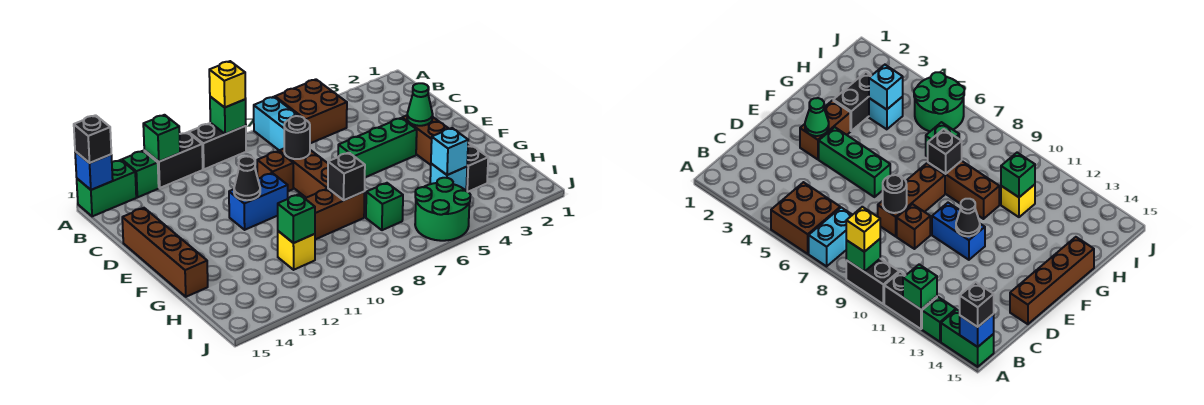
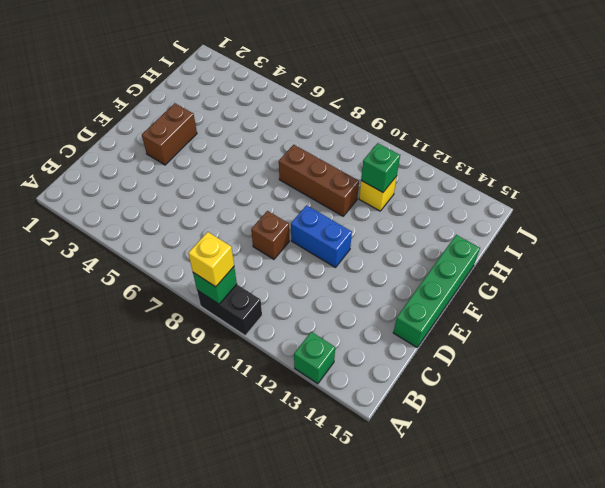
green brick D15:G15 level 1 -> brown brick D15:G15 level 1
none -> brown brick A5:B6 level 1
none -> cyan brick A7:B7 level 1
none -> black brick A11:A12 level 1

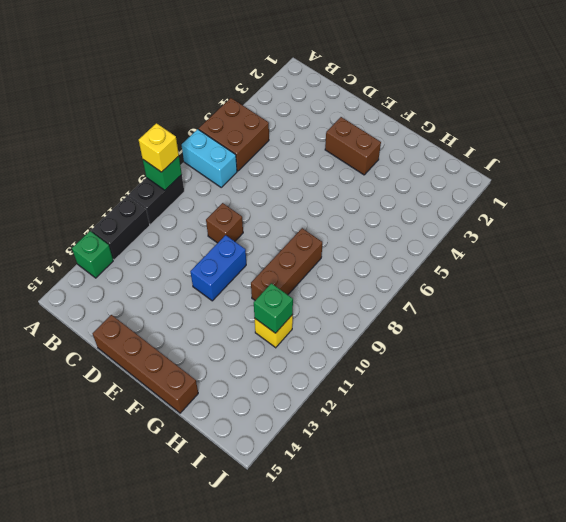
none -> green brick A14:A15 level 1
none -> brown brick D8:F8 level 1
none -> green brick E4:E6 level 1

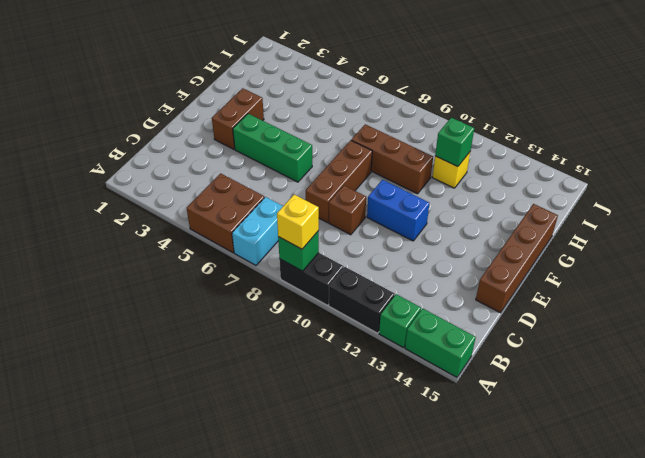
none -> black brick G3:H3 level 1
none -> cyan brick H4 level 1
none -> green brick H7 level 1

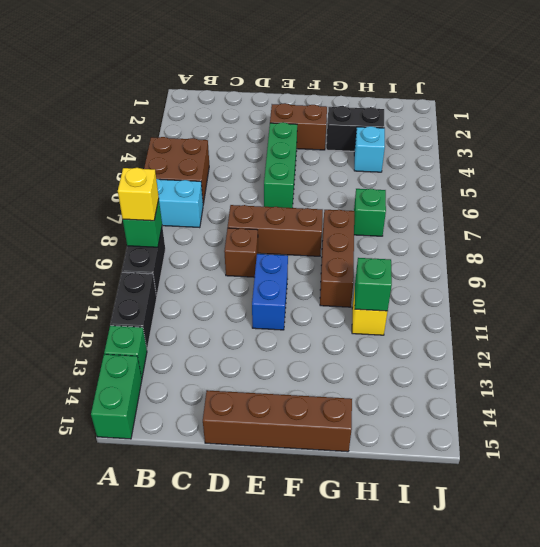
none -> green round brick I5:J6 level 1
none -> green brick A12 level 2
none -> blue brick A15 level 2

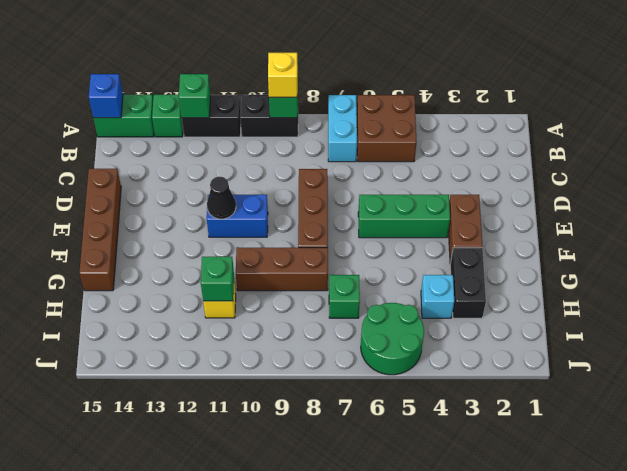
none -> brown brick D9 level 1
none -> black round brick D8 level 2
none -> green cone E3 level 2

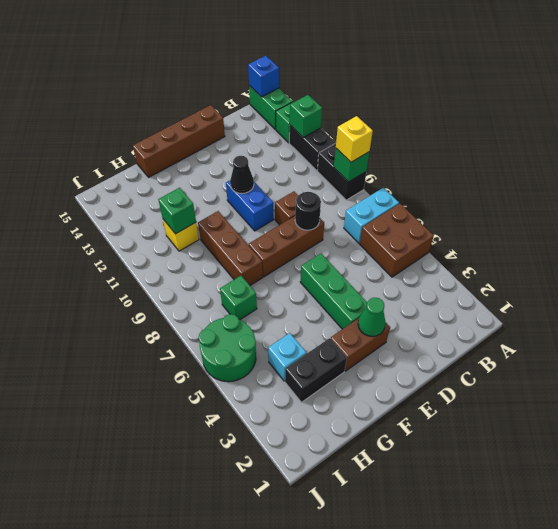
none -> black brick G8 level 2
none -> cyan brick H4 level 2
none -> black brick A15 level 3

